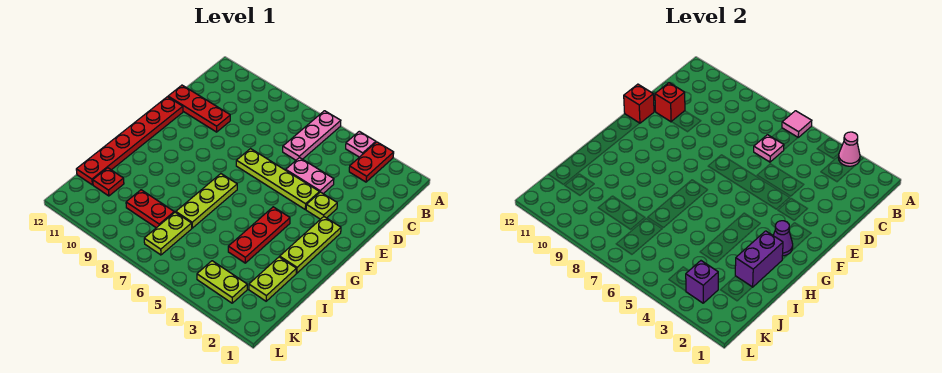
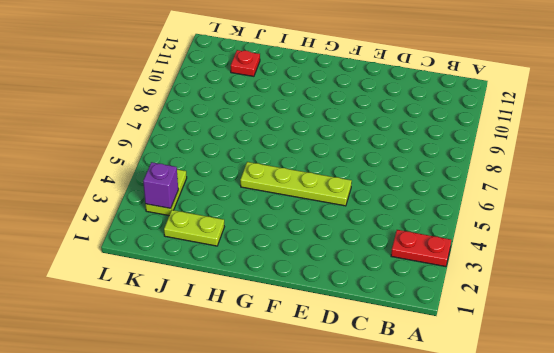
lime plate E5:H5 level 1 -> lime plate E4:E7 level 1
none -> pink plate A4 level 1
none -> pink plate A6:C6 level 1
none -> pink plate D4:D5 level 1

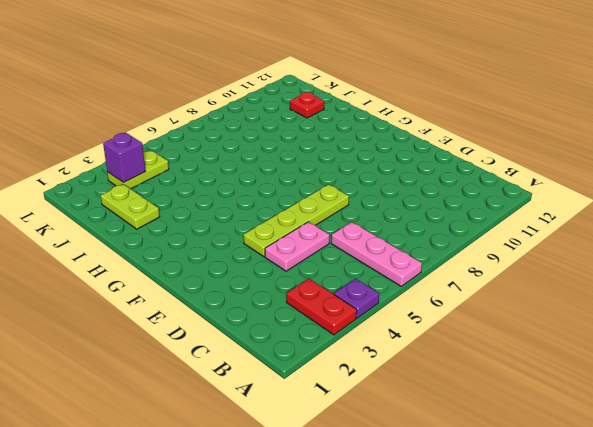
purple plate A4 level 1 -> pink plate A4 level 1
none -> red plate D10:D12 level 1
none -> lime plate E3 level 1
none -> red plate E12:J12 level 1

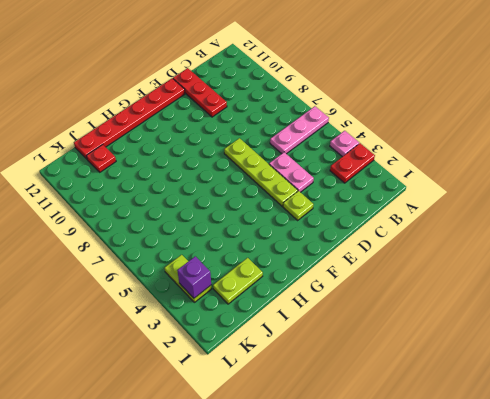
none -> lime plate F2:H2 level 1
none -> red plate G4:I4 level 1
none -> lime plate G7:I7 level 1

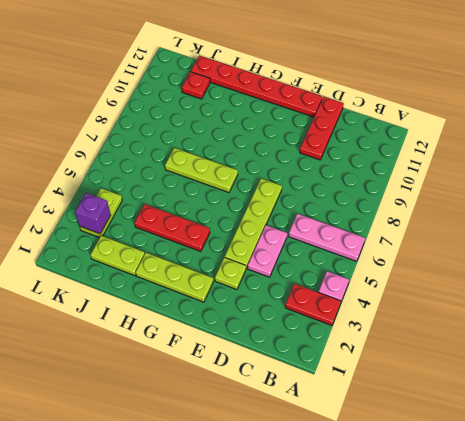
none -> lime plate J7:K7 level 1
none -> red plate J8:J9 level 1
none -> pink cone A3 level 2

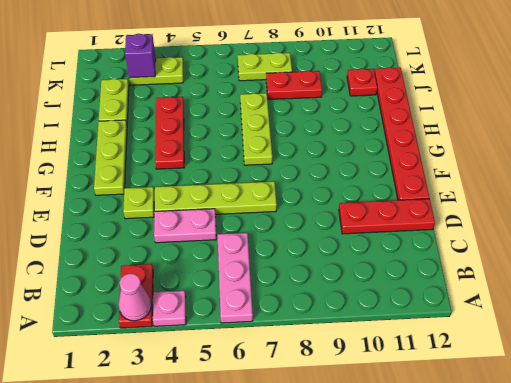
lime plate K7:K8 level 1 -> lime plate J7:K7 level 1
none -> pink tile A6 level 2
none -> pink plate C6 level 2
none -> red brick D11 level 2

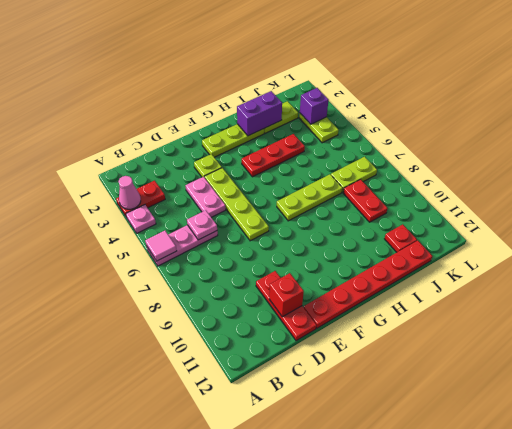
none -> red brick E12 level 2
none -> purple cone G2 level 2

